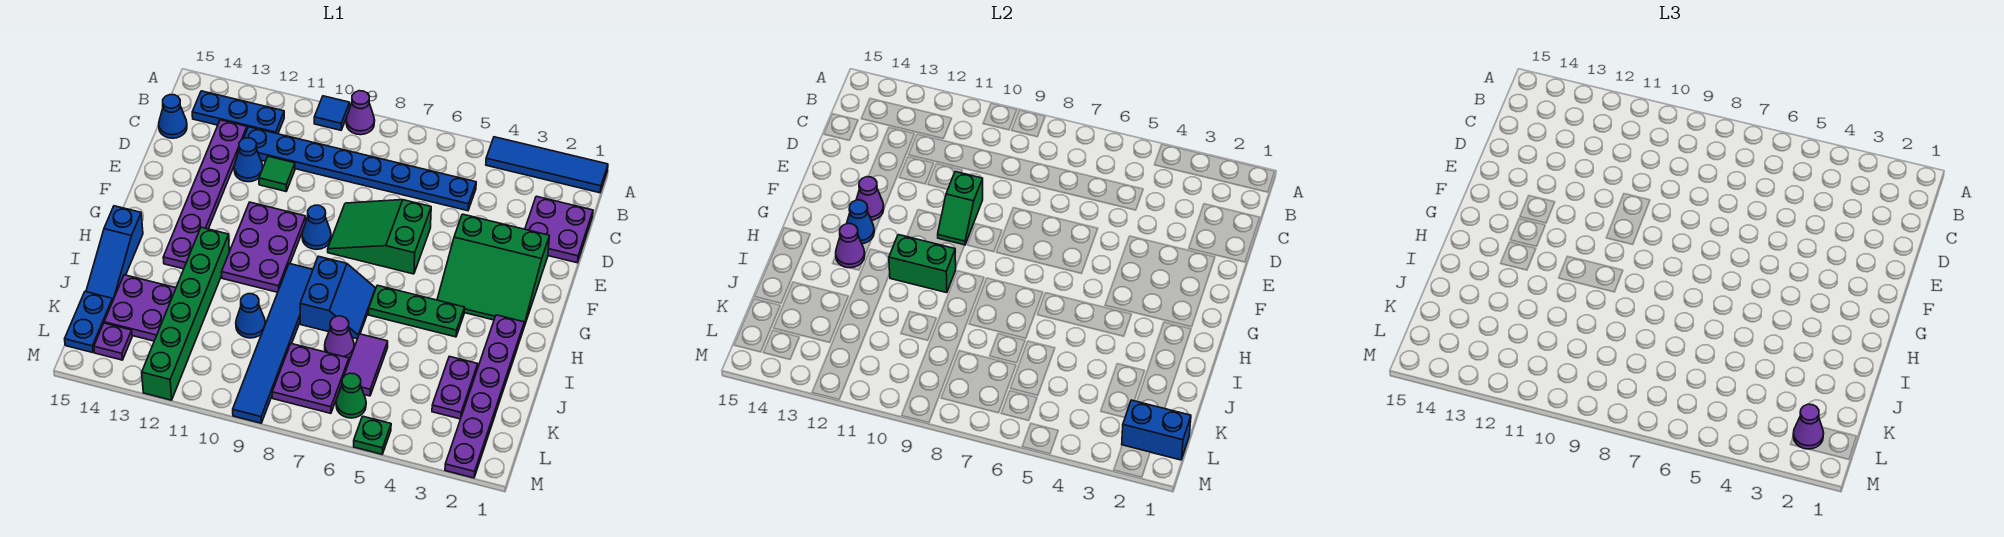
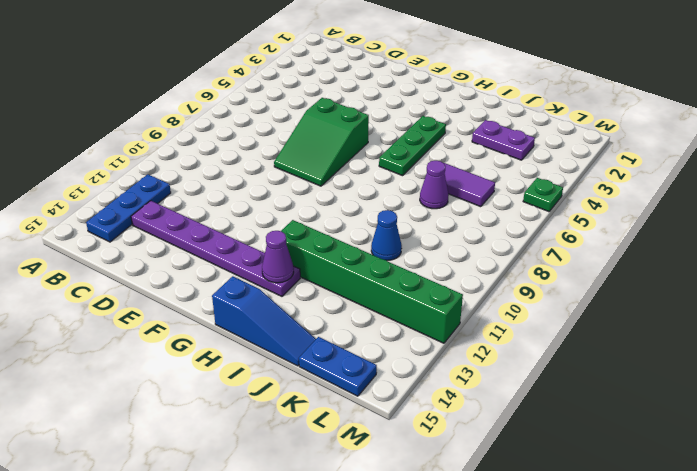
none -> blue tile A1:A4 level 1
none -> purple cone A9 level 1
none -> blue tile A10 level 1
none -> purple plate C1:D2 level 1

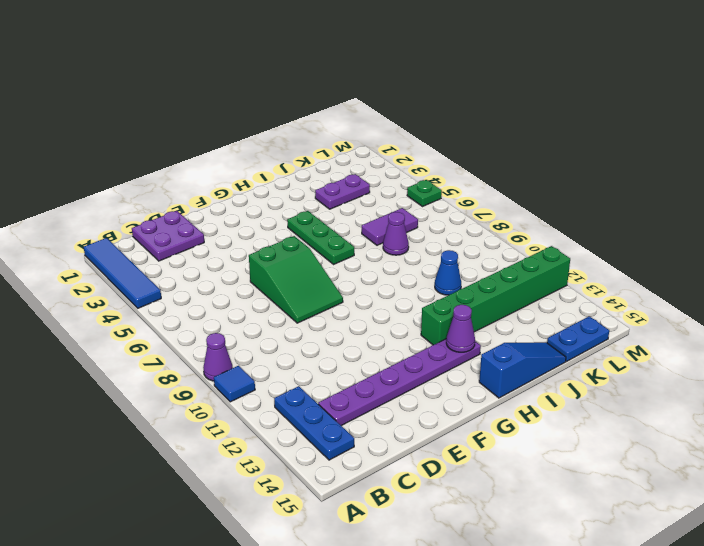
none -> blue plate C5:C12 level 1
none -> blue cone C15 level 1
none -> green tile D11 level 1
none -> blue cone D12 level 1

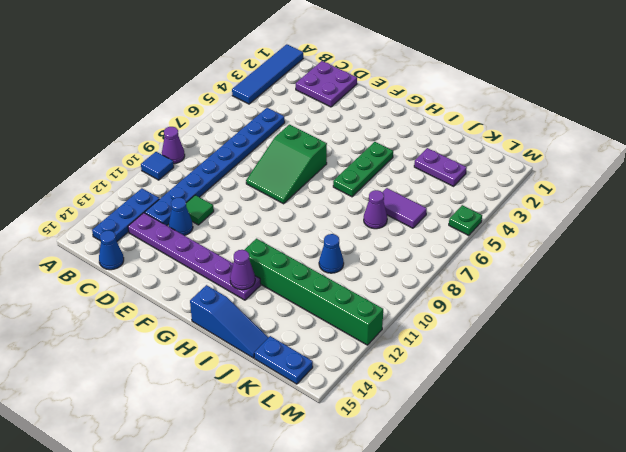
none -> green slope E2:G4 level 1 top E
none -> blue cone F9 level 1
none -> purple plate F10:H11 level 1
none -> purple plate H2:M2 level 1

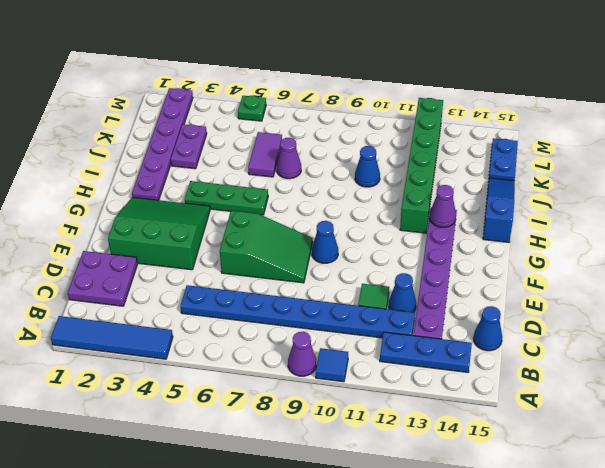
none -> purple plate F10:H11 level 1
none -> blue slope H7:I8 level 1 top 8
none -> blue tile H9:M9 level 1
none -> purple plate J13:K14 level 1

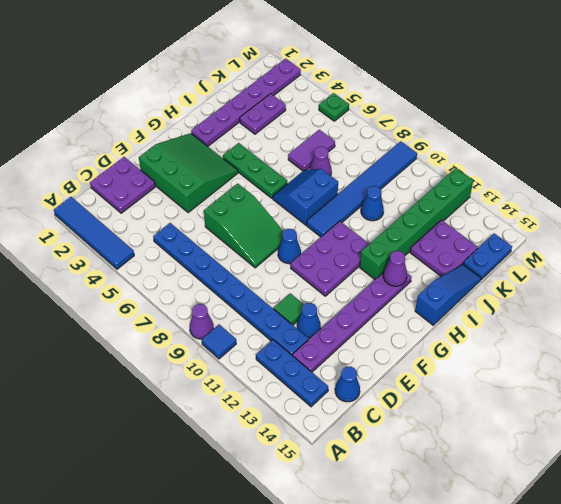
none -> purple plate K7:L8 level 1
none -> green cone L6 level 1
none -> purple plate L14 level 1
none -> green slope E10:F10 level 2 top E

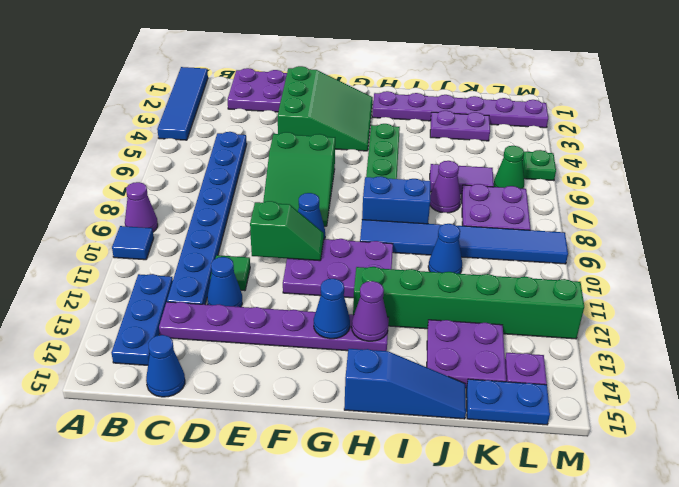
none -> purple cone F13 level 2
none -> green brick H10:H11 level 2
none -> blue brick L1:L2 level 2
none -> purple cone L2 level 3

